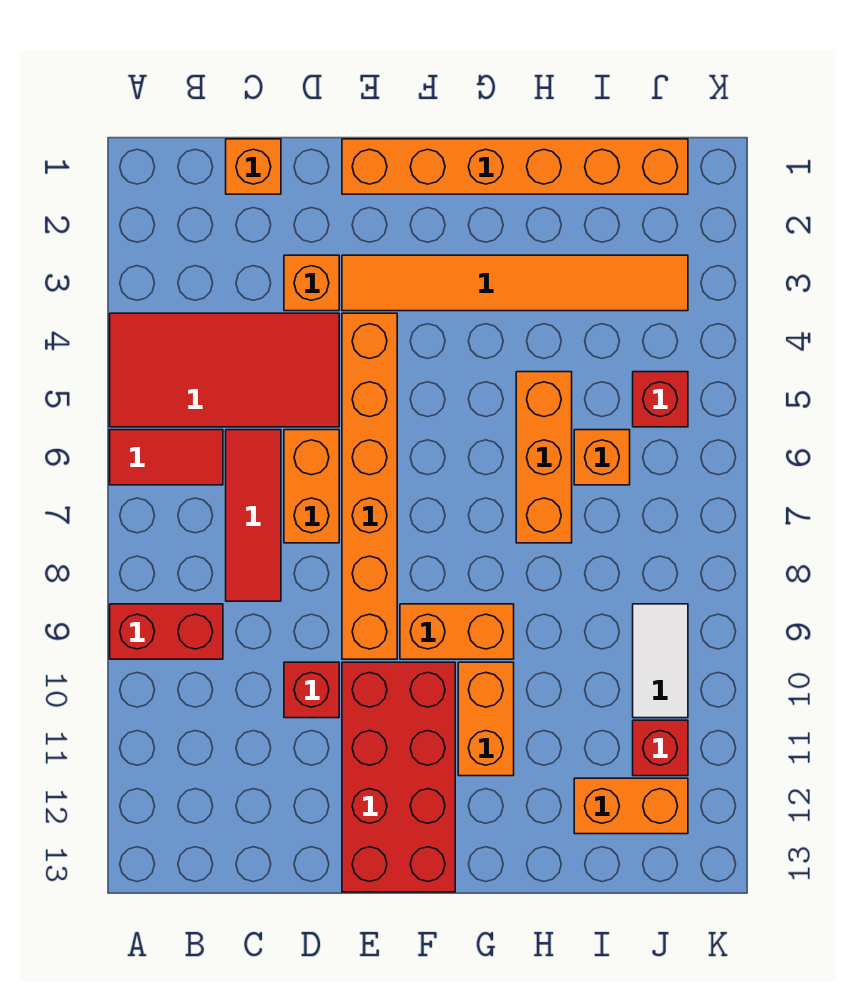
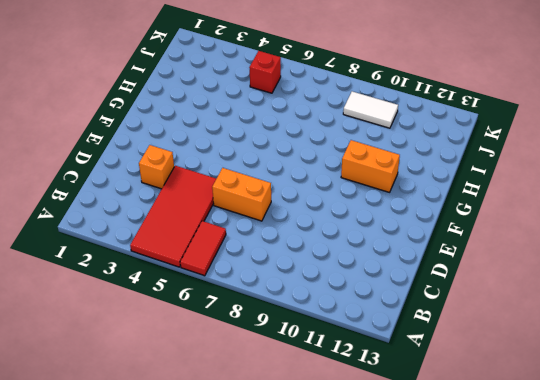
none -> red brick A9:B9 level 1
none -> orange brick C1 level 1
none -> red tile C6:C8 level 1

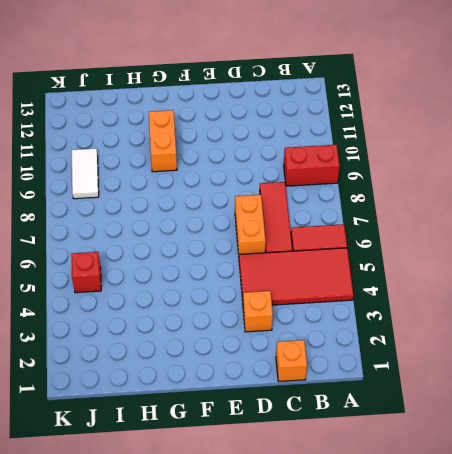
none -> red brick D10 level 1
none -> orange brick E1:J1 level 1
none -> orange tile E3:J3 level 1

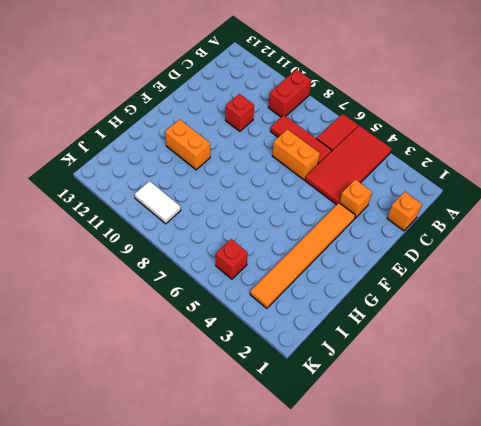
none -> orange brick E1:J1 level 1
none -> orange brick E4:E9 level 1
none -> red brick E10:F13 level 1

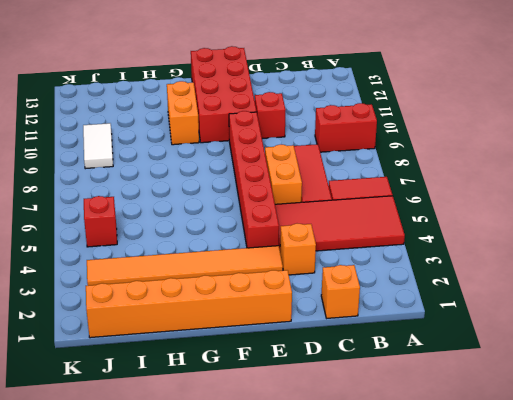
red brick E4:E9 level 1 -> orange brick E4:E9 level 1
none -> orange brick F9:G9 level 1
none -> orange brick H5:H7 level 1
none -> orange brick I6 level 1

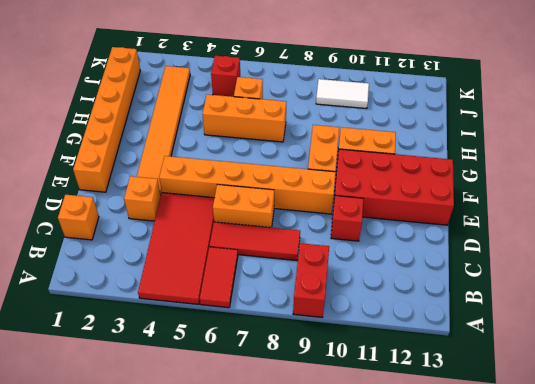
none -> orange brick I12:J12 level 1
none -> red brick J11 level 1

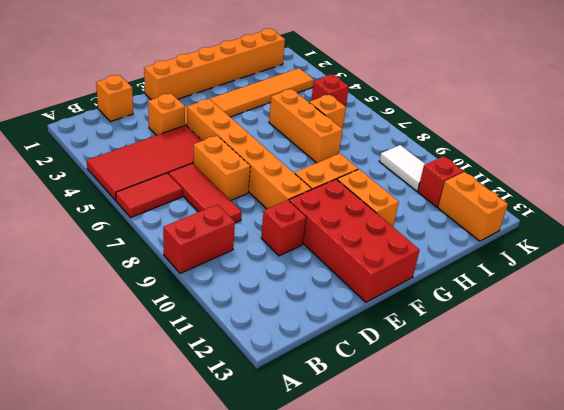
orange brick J12:J13 level 1 -> orange brick I12:J12 level 1

